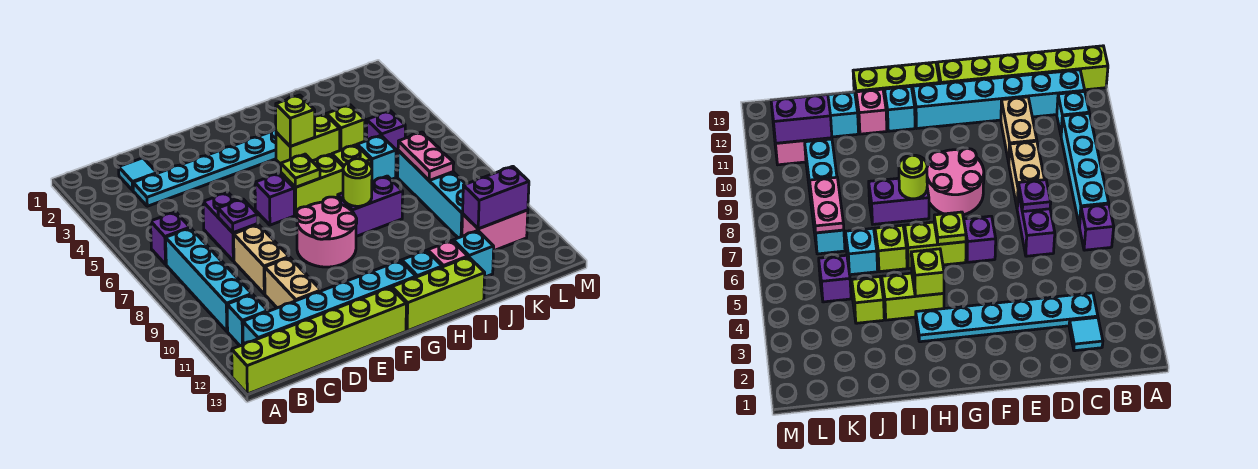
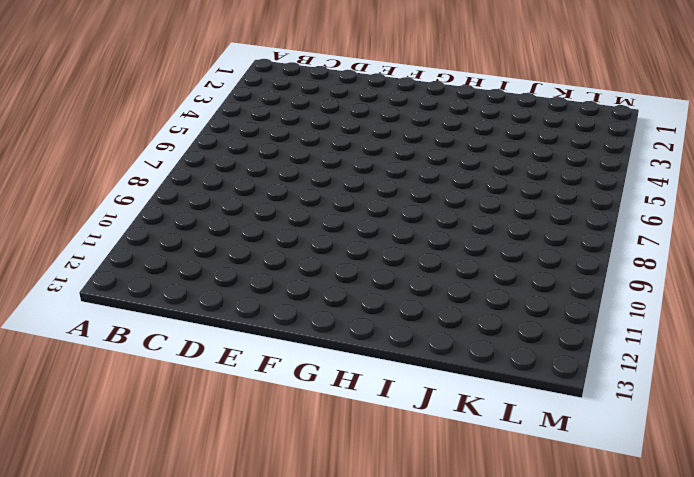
none -> lime brick A13:F13 level 1
none -> purple brick B6 level 1
none -> cyan brick B7:B10 level 1
none -> cyan brick B11 level 1

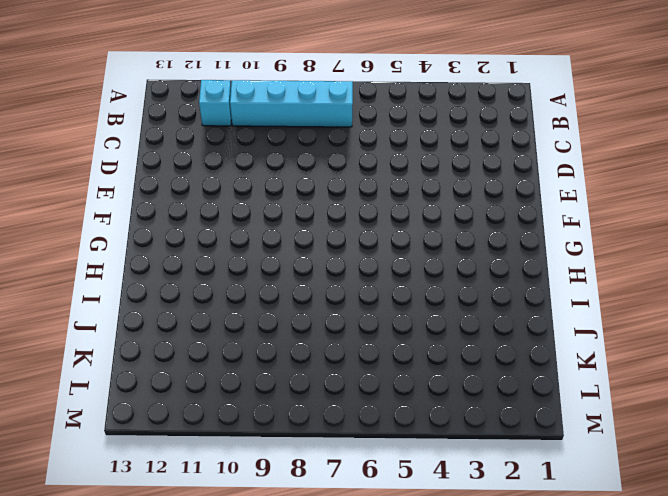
none -> lime brick A13:F13 level 1
none -> purple brick B6 level 1
none -> cyan brick B12:G12 level 1
none -> cyan tile C2 level 1

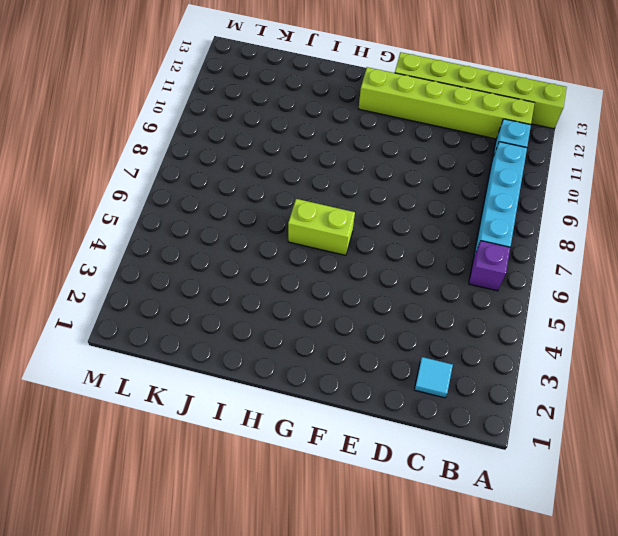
lime brick B12:G12 level 1 -> cyan brick B12:G12 level 1
none -> cyan plate C3:H3 level 1
none -> purple brick D6:D7 level 1
none -> tan brick D8:D9 level 1
none -> tan brick D10:D11 level 1

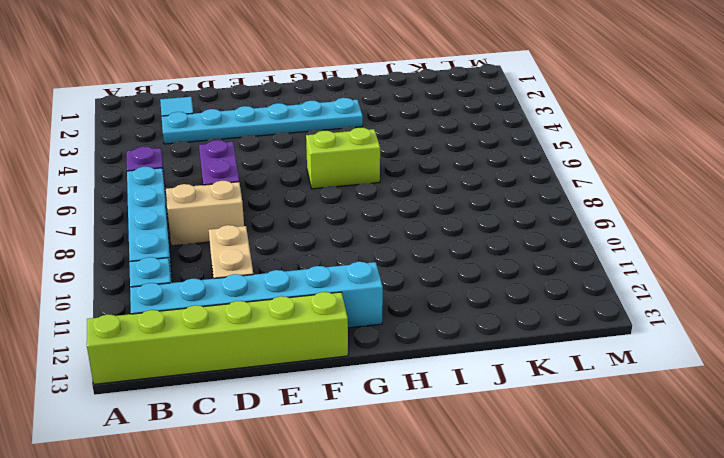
tan brick C8:D8 level 1 -> tan brick D8:D9 level 1
none -> purple brick F6 level 1
none -> pink round brick F8:G9 level 1
none -> lime brick G13:I13 level 1
none -> lime brick H4:I4 level 1

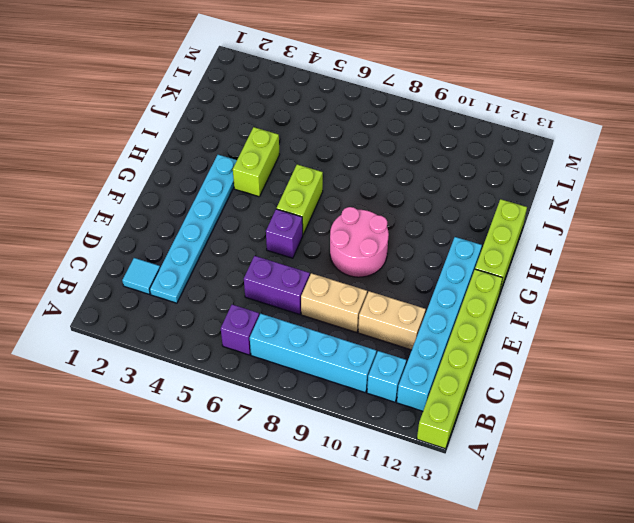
none -> purple brick H8:I8 level 1
none -> cyan brick H12 level 1
none -> lime brick I6 level 1
none -> pink brick I12 level 1

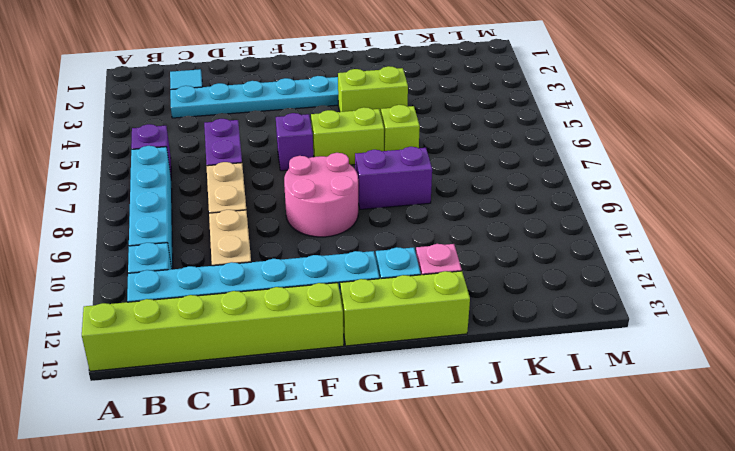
none -> lime brick J4 level 1
none -> cyan brick J6 level 1
none -> cyan brick J12 level 1
none -> purple brick K5 level 1

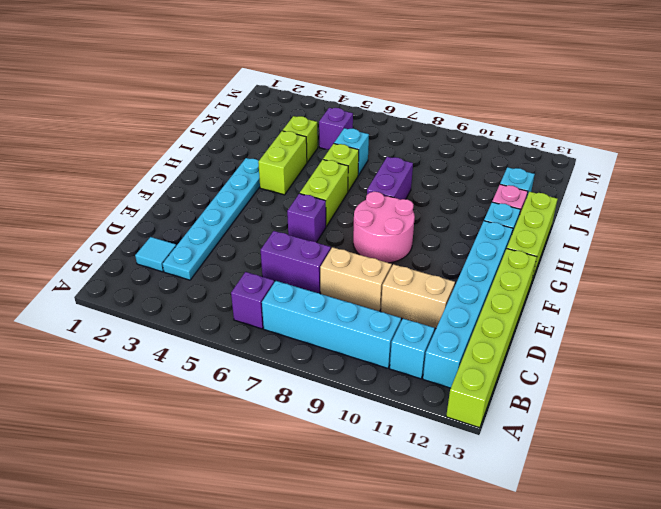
none -> cyan brick K7:K10 level 1
none -> pink brick K11:L11 level 1
none -> purple plate D7 level 2
none -> lime plate G6 level 2

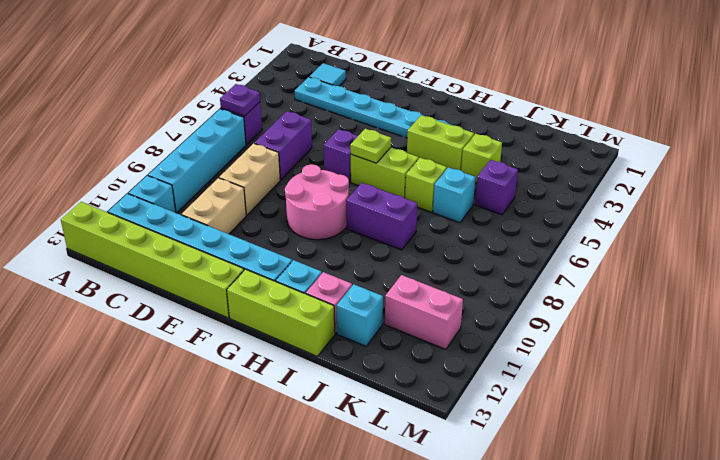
purple plate B6 level 2 -> purple plate D7 level 2
none -> cyan brick K7:K10 level 1
none -> lime brick H4 level 2
none -> lime round brick H8 level 2
none -> pink plate K7:K8 level 2

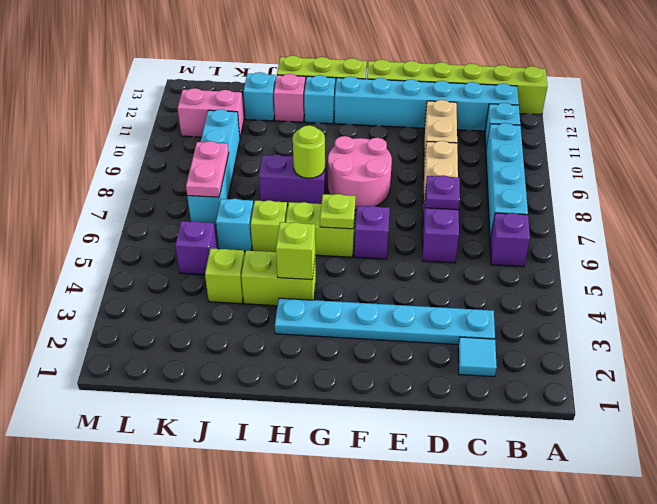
none -> purple brick K11:L11 level 2

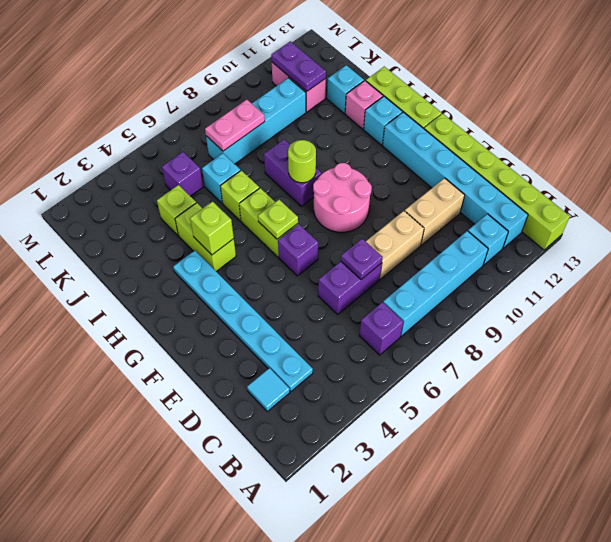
purple plate K11:L11 level 2 -> purple brick K11:L11 level 2

